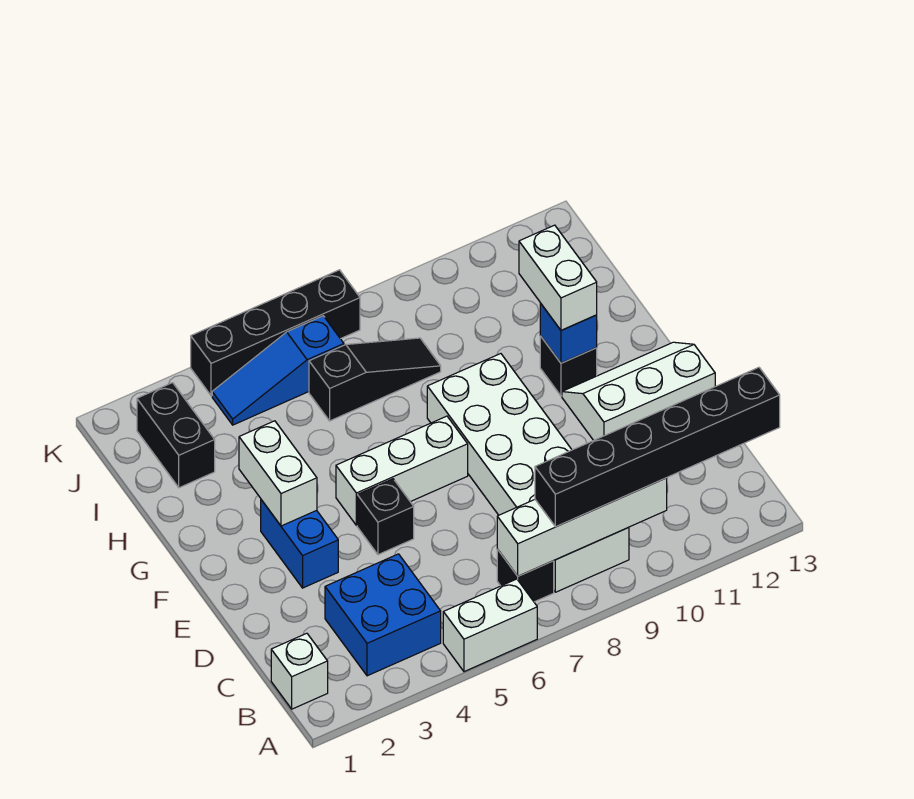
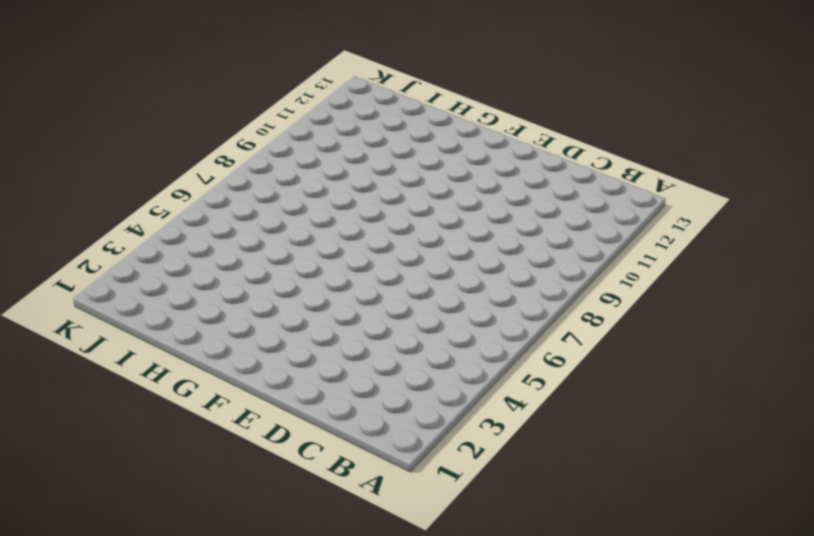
none -> white brick A5:A6 level 1
none -> white brick B1 level 1
none -> blue brick B3:C4 level 1

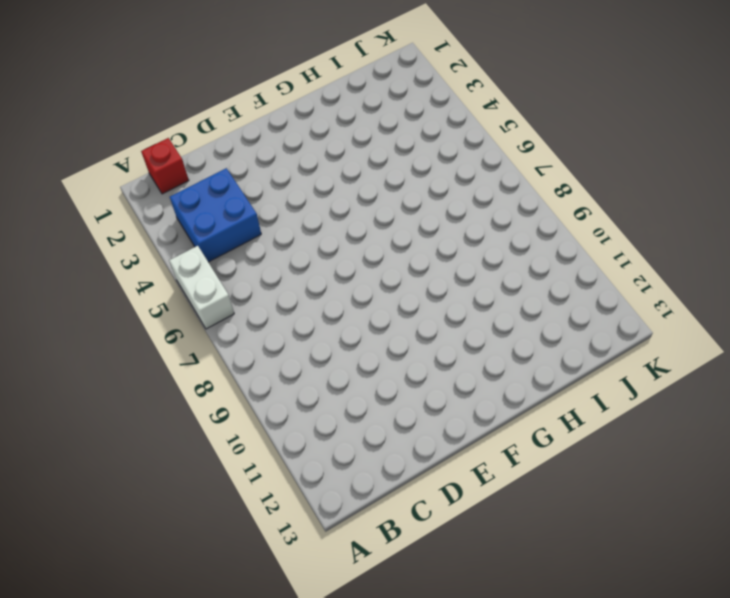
red brick B1 level 1 -> white brick B1 level 1
none -> black brick B7 level 1
none -> white brick B8:G9 level 1
none -> blue brick E3:F3 level 1

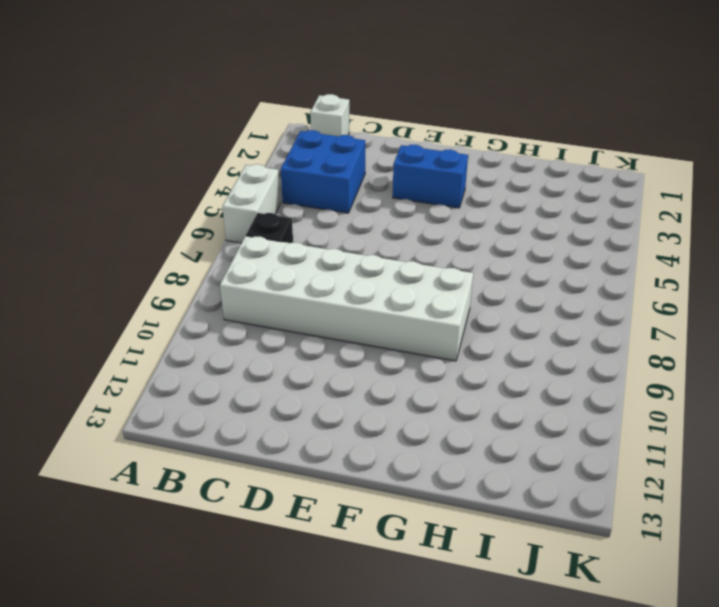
none -> black brick E5 level 1
none -> white slope E11:F13 level 1 top E
none -> white brick F5:F7 level 1

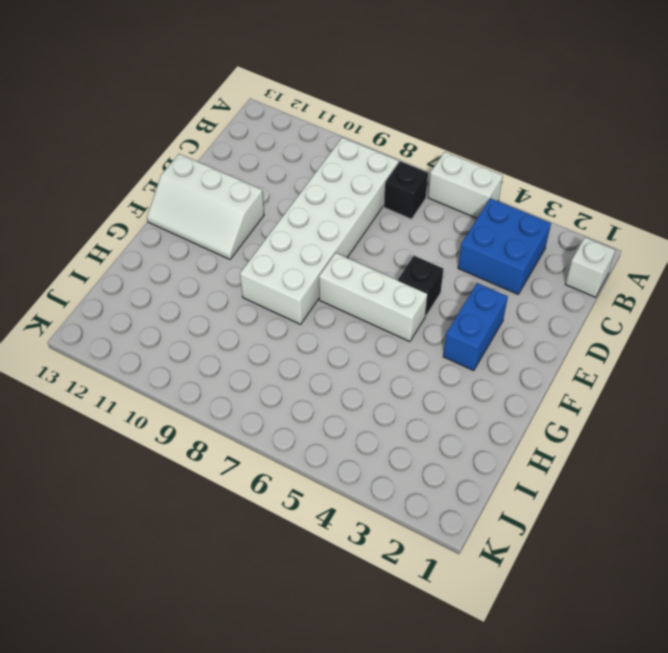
none -> black brick G11 level 1
none -> black brick I2:J2 level 1
none -> black slope I6:I8 level 1 top 6

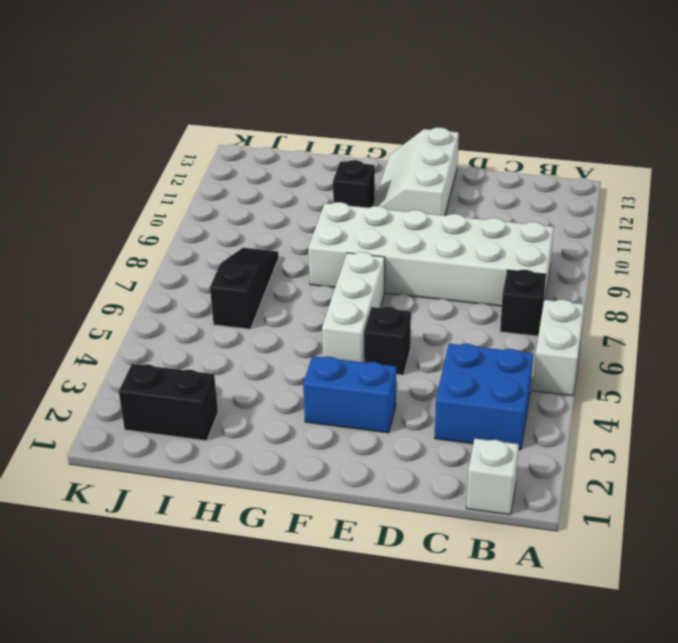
none -> blue slope J4:J6 level 1 top 6
none -> black brick K4:K7 level 1
none -> white brick B7:B10 level 2

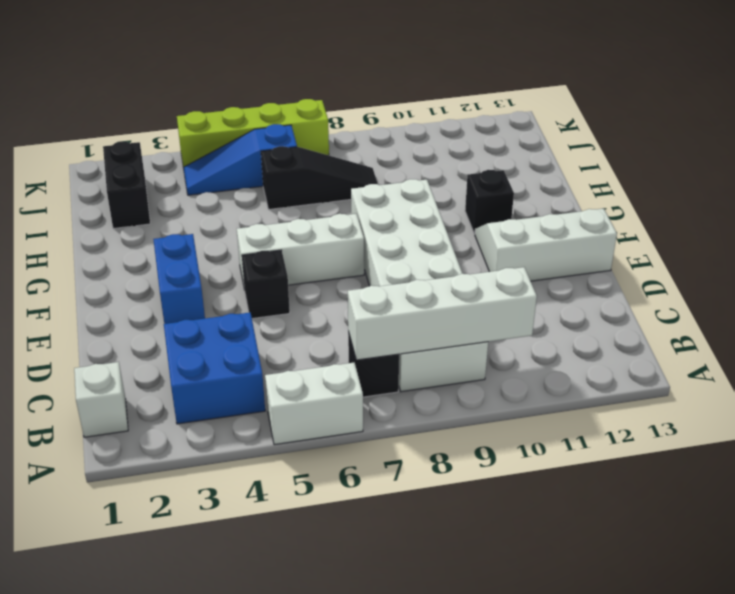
lime brick K4:K7 level 1 -> black brick K4:K7 level 1
none -> white brick F3:G3 level 2
none -> blue brick G11 level 2
none -> black brick B8:B13 level 3

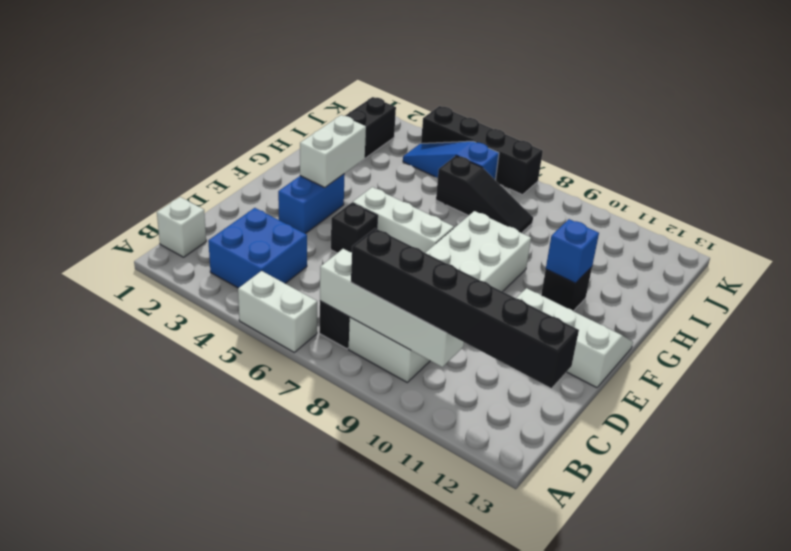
none -> white brick G11:H11 level 3

